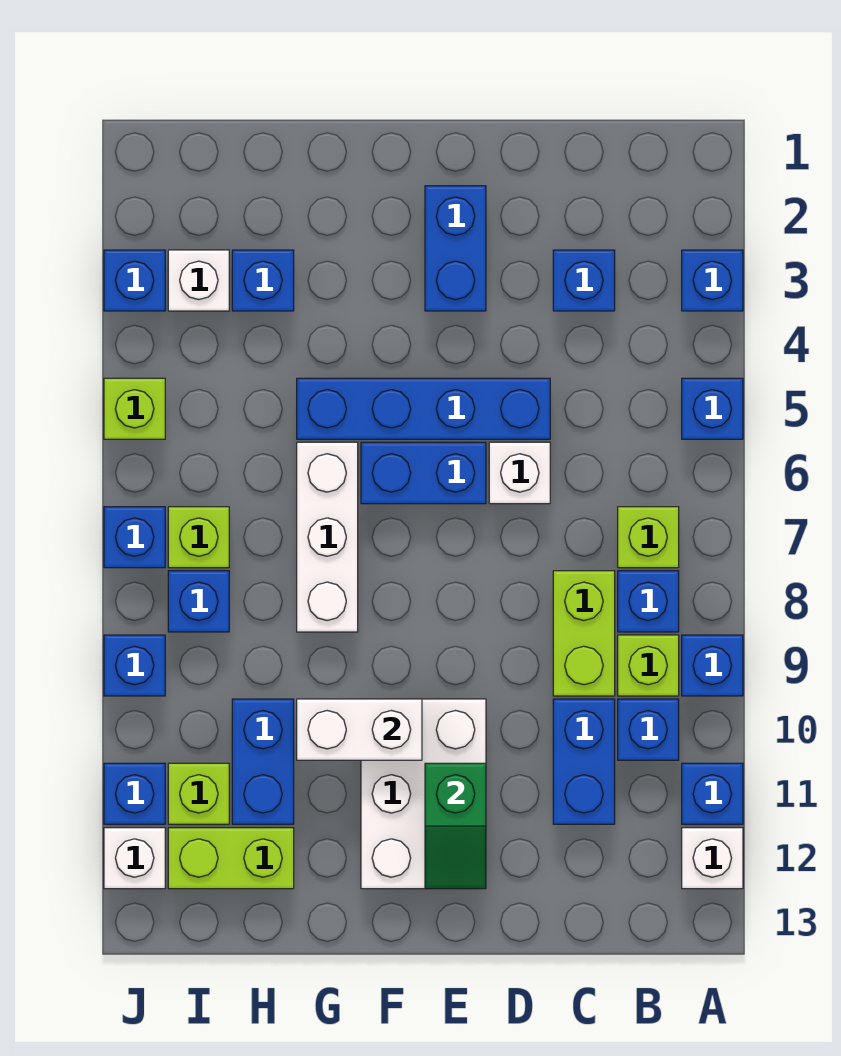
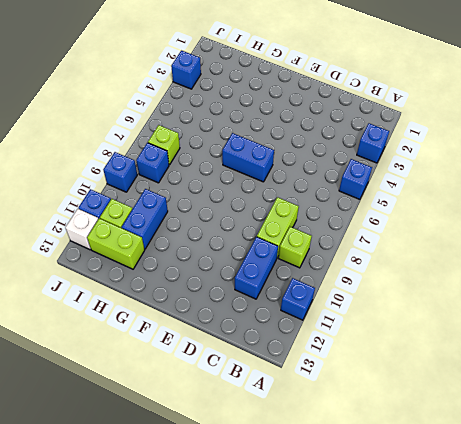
none -> blue brick A9 level 1
none -> white brick A12 level 1
none -> lime brick B7 level 1
none -> blue brick B8 level 1

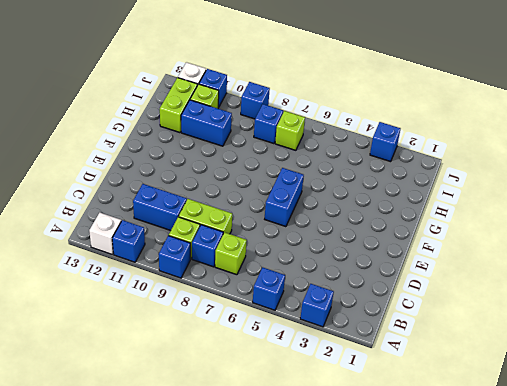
none -> blue brick B10 level 1
none -> blue brick C3 level 1
none -> blue brick D5:G5 level 1
none -> white brick D6 level 1

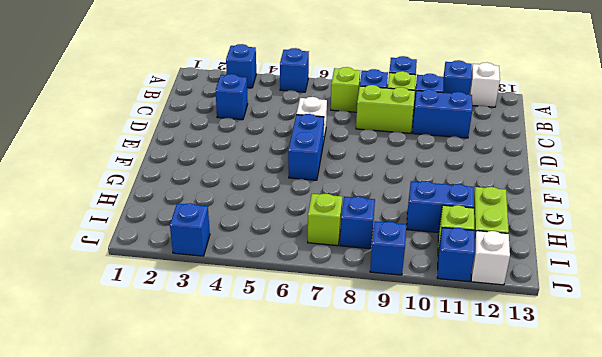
none -> blue brick D5:G5 level 1
none -> blue brick E2:E3 level 1
none -> white brick E10:F12 level 1
none -> white brick G6:G8 level 1

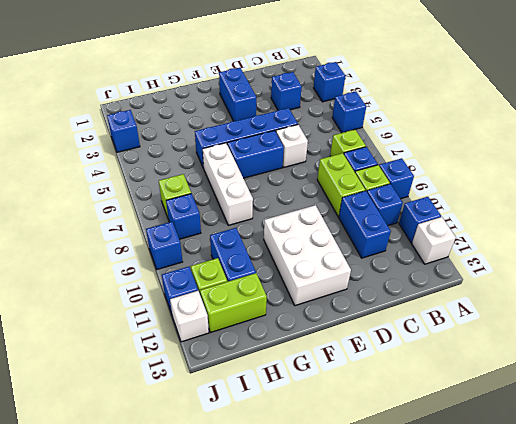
none -> blue brick H3 level 1
none -> white brick I3 level 1
none -> lime brick J5 level 1
none -> blue brick J7 level 1

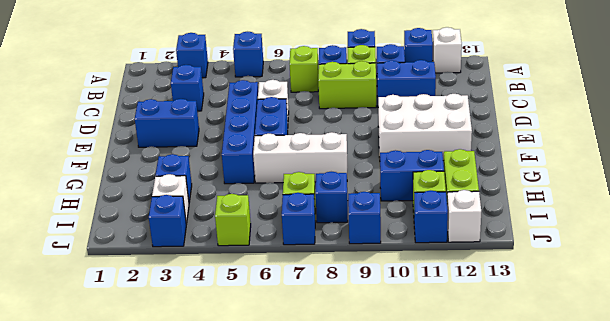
none -> green slope E11:E12 level 2 top 11
none -> white brick F10:G10 level 2

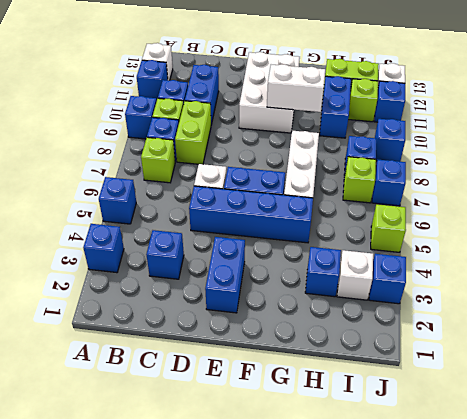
none -> green slope E11:E12 level 2 top 11

